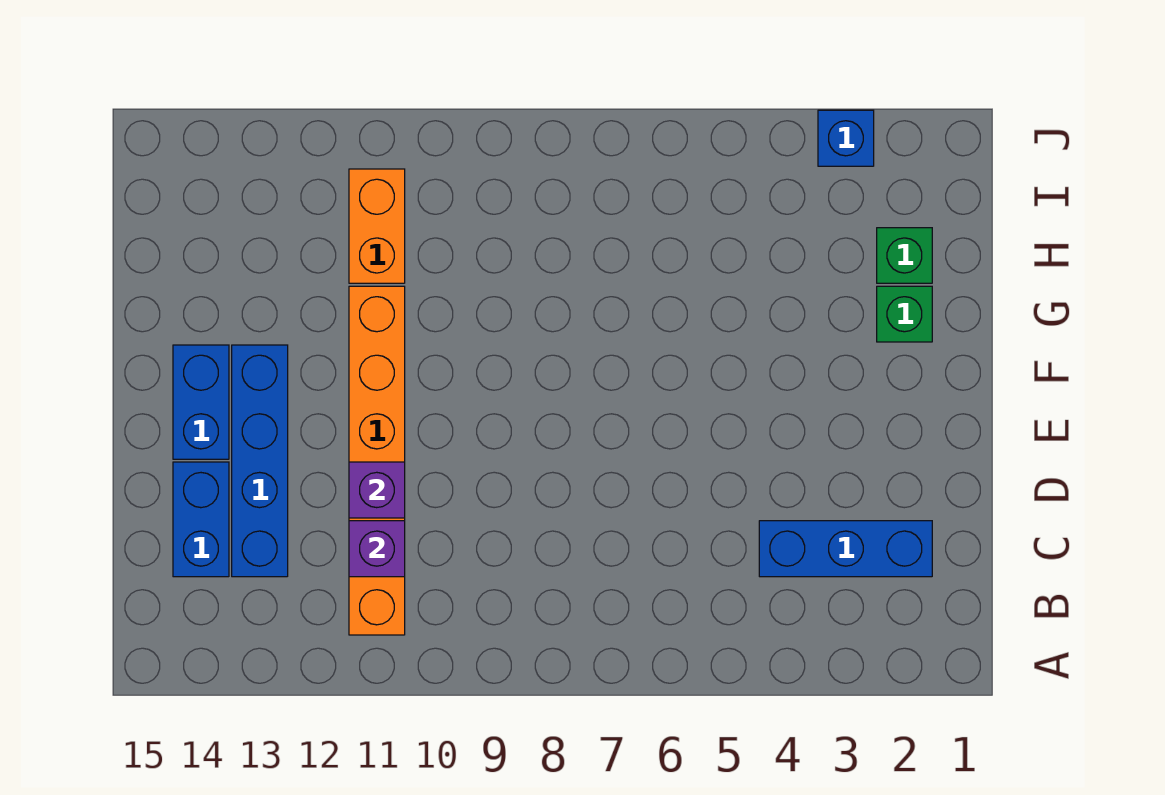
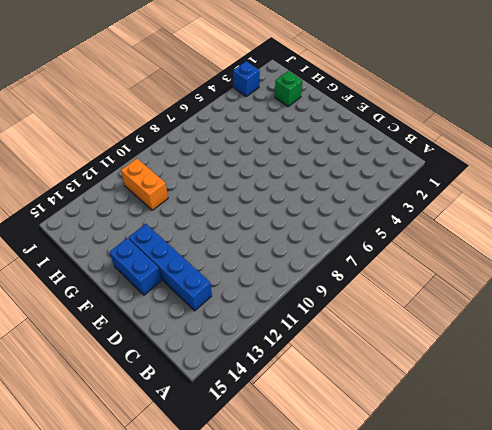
none -> orange brick B11:G11 level 1
none -> blue brick C2:C4 level 1

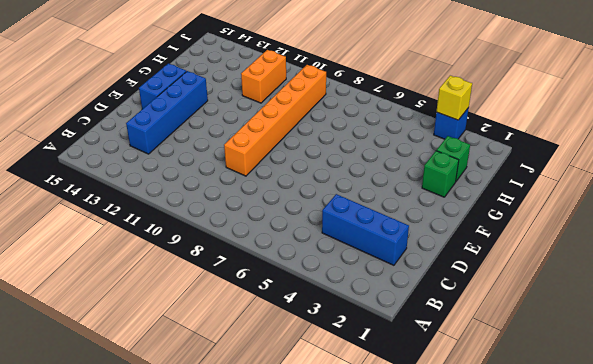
orange brick D9:I9 level 1 -> orange brick B11:G11 level 1
yellow brick J3 level 2 -> none
none -> blue brick C14:D14 level 1
none -> purple brick C11 level 2

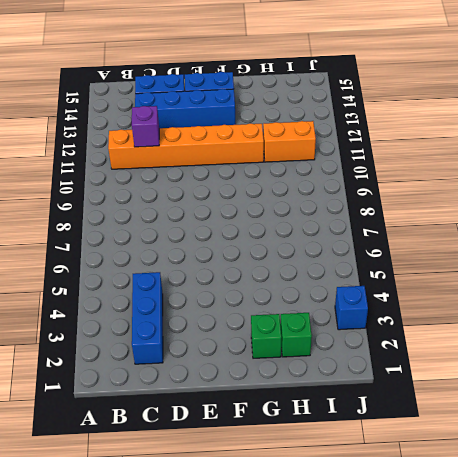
none -> purple brick D11 level 2

